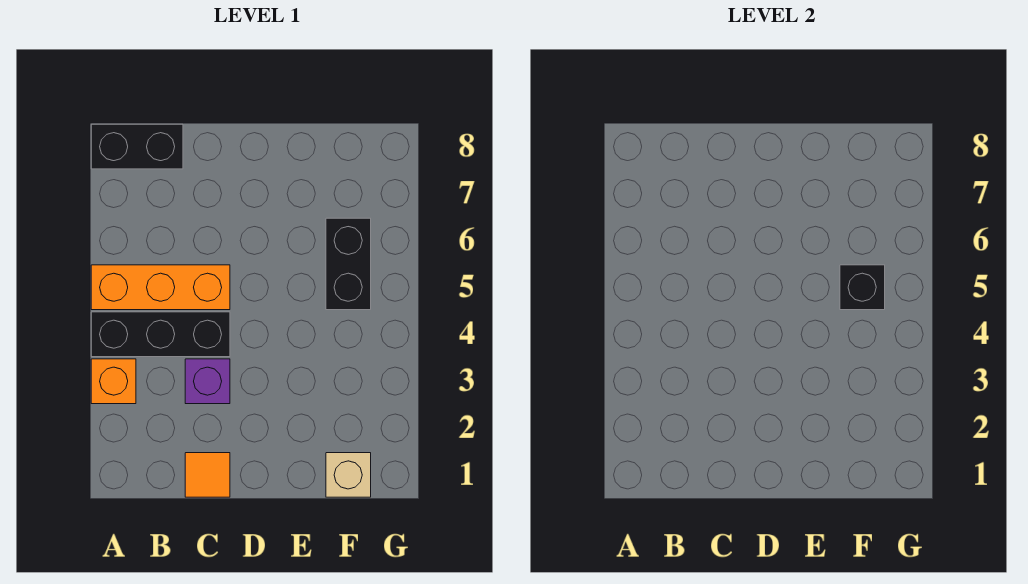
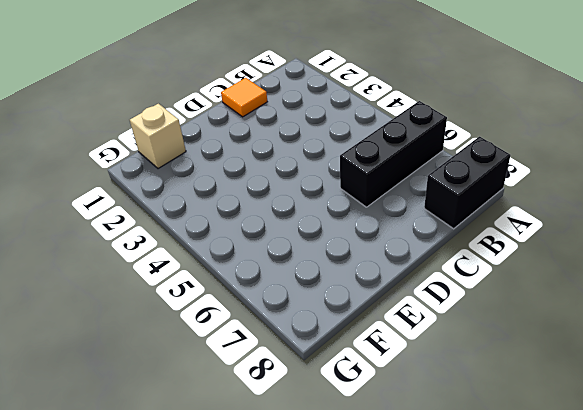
black brick A6:C6 level 1 -> black brick A4:C4 level 1
none -> orange brick A3 level 1
none -> orange brick A5:C5 level 1

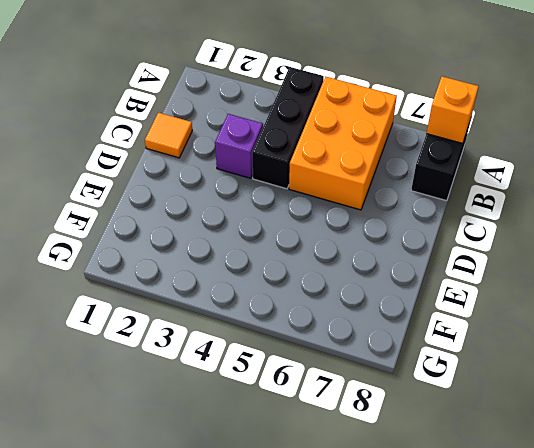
orange brick A5:C6 level 1 -> orange brick A5:C5 level 1
orange brick A8 level 2 -> orange brick A3 level 1
none -> tan brick F1 level 1
none -> black brick F5:F6 level 1

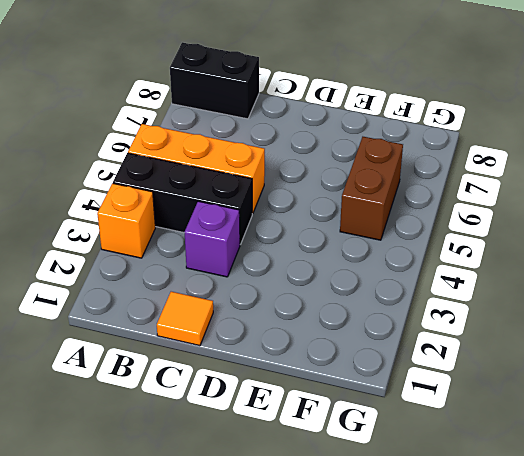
brown brick F5:F6 level 1 -> black brick F5:F6 level 1
none -> tan brick F1 level 1
none -> black brick F5 level 2

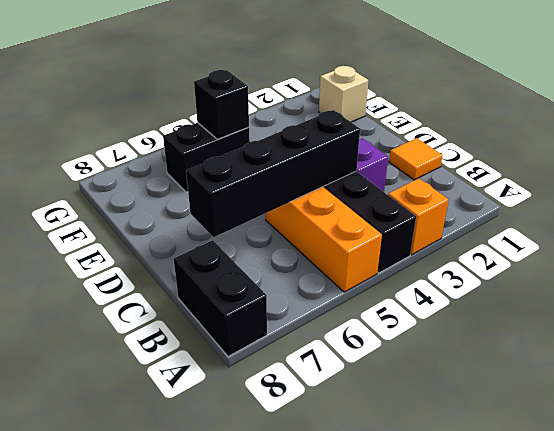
black brick C4:C7 level 2 -> none

